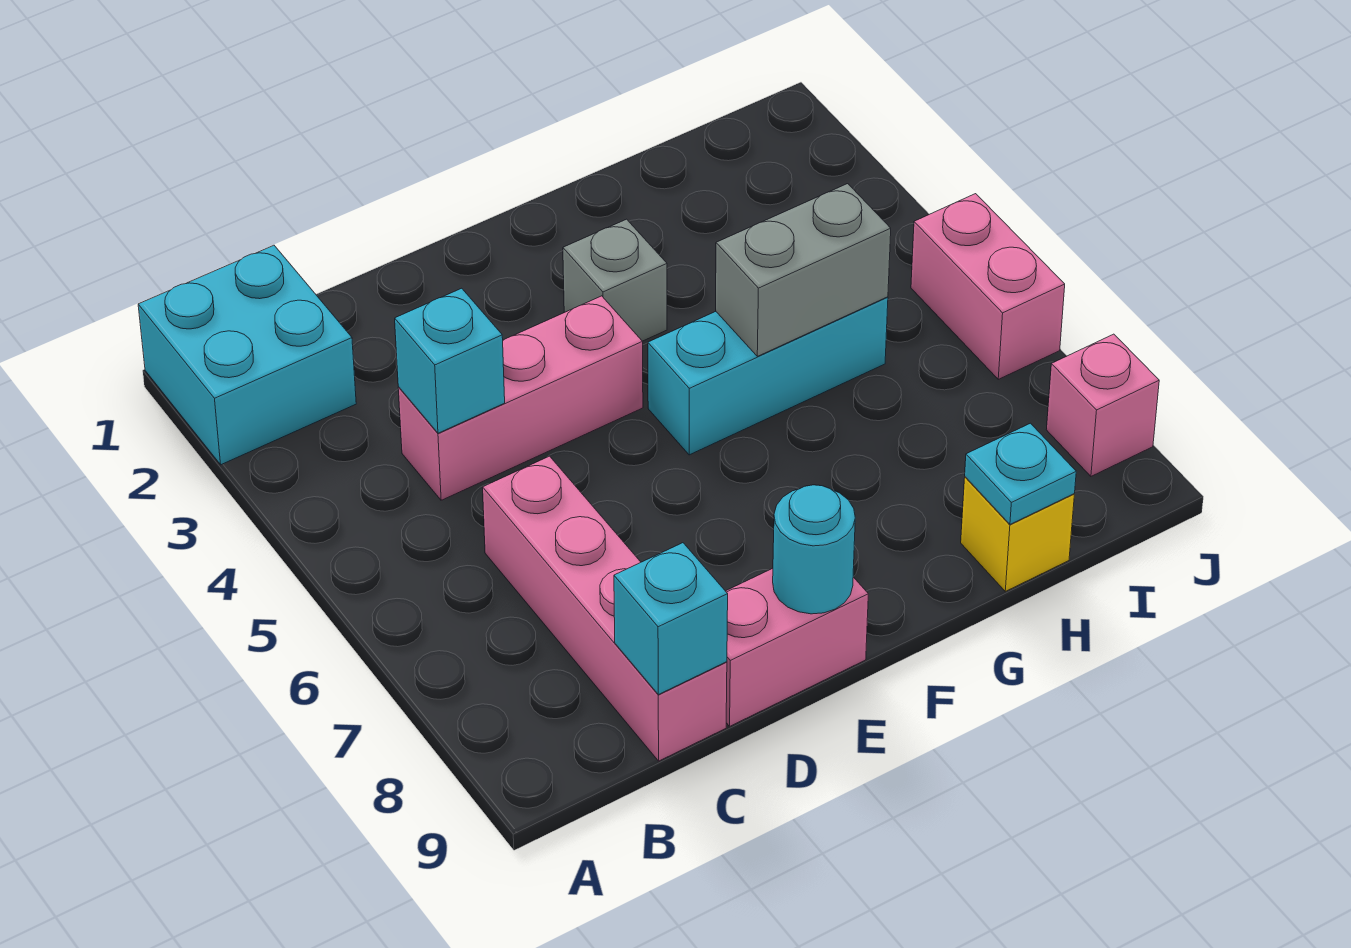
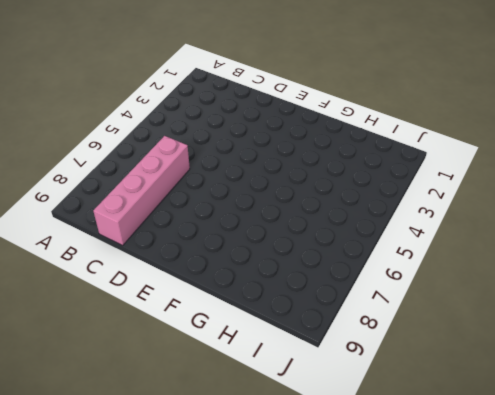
none -> cyan brick A1:B2 level 1
none -> pink brick C4:E4 level 1
none -> pink brick D9:E9 level 1

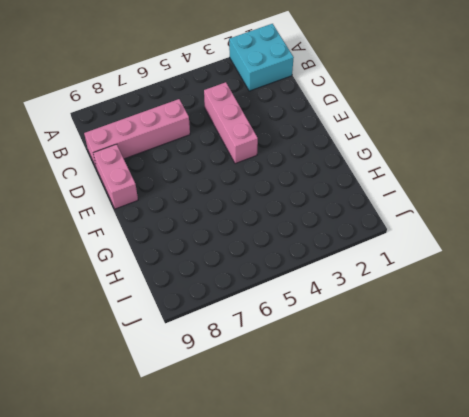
none -> grey brick F3 level 1
none -> cyan brick F5:H5 level 1
none -> yellow brick H9 level 1

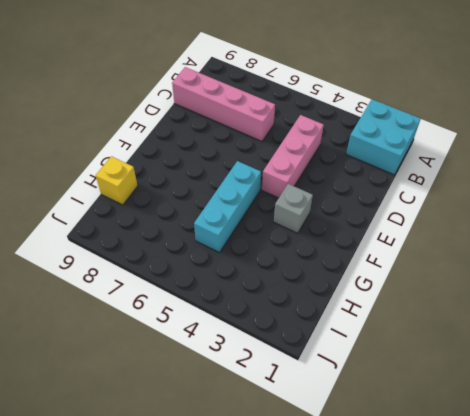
none -> pink brick D9:E9 level 1
none -> pink brick J5:J6 level 1
none -> pink brick J8 level 1

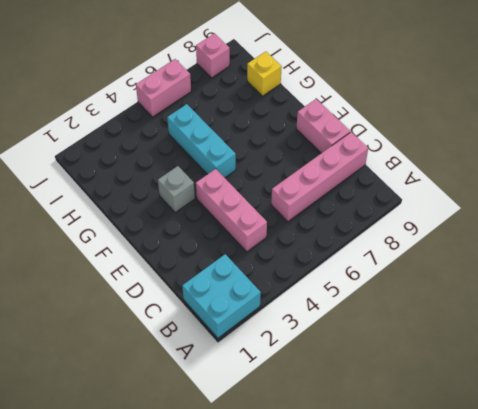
none -> cyan brick C4 level 2
none -> cyan brick C9 level 2
none -> cyan round brick E9 level 2

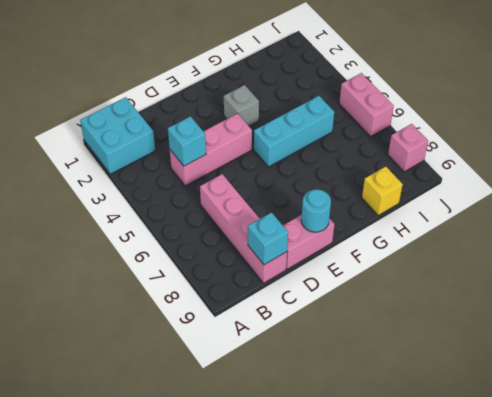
none -> grey brick G5:H5 level 2
none -> cyan plate H9 level 2

